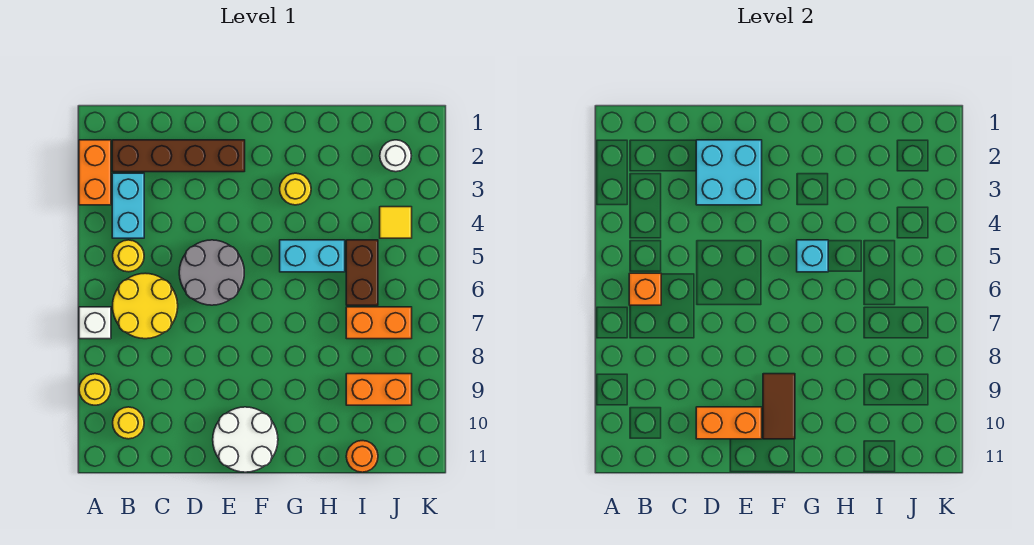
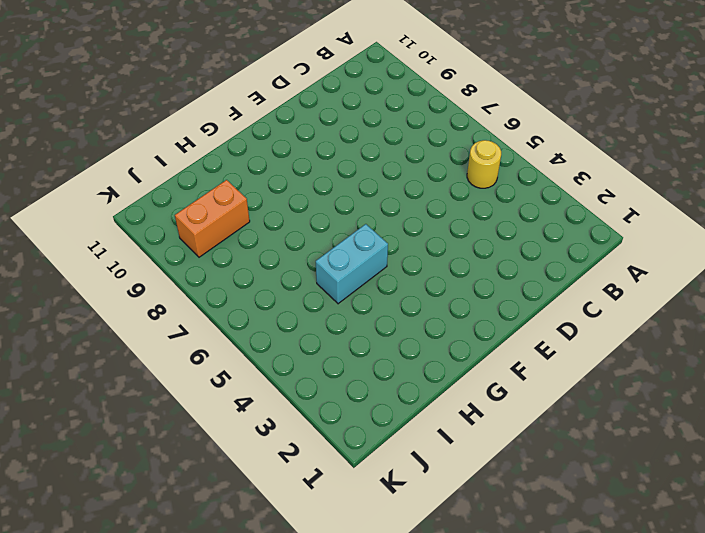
none -> orange brick A2:A3 level 1
none -> white brick A7 level 1
none -> yellow round brick A9 level 1

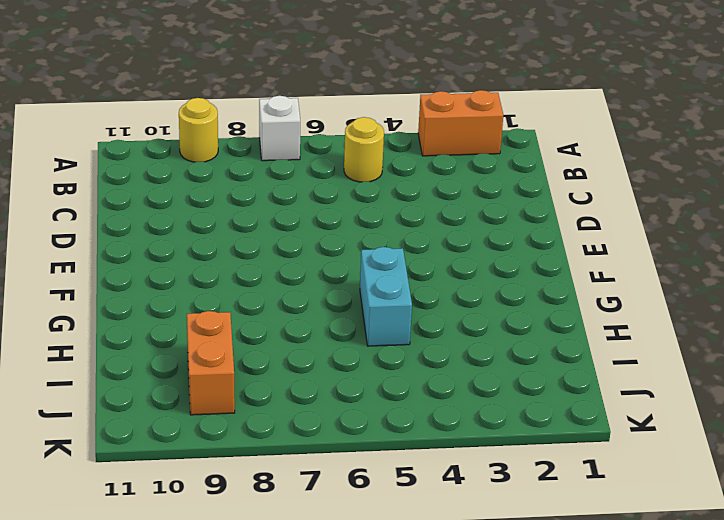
none -> brown brick B2:E2 level 1
none -> cyan brick B3:B4 level 1
none -> yellow round brick B6:C7 level 1

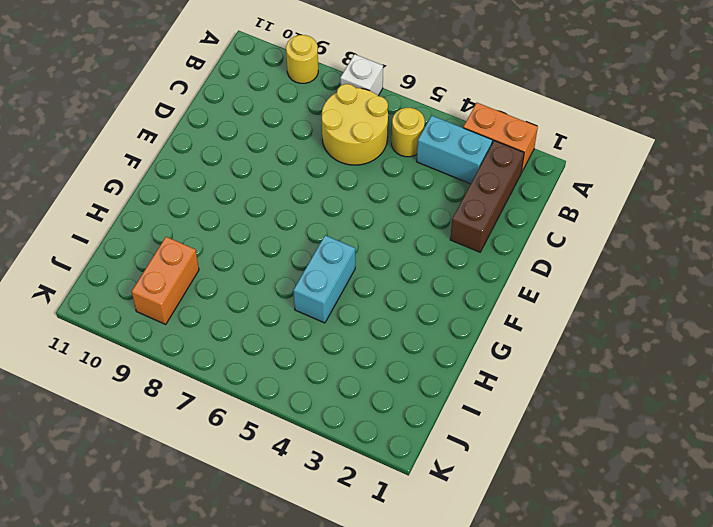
brown brick B2:D2 level 1 -> brown brick B2:E2 level 1
none -> yellow round brick B10 level 1
none -> grey round brick D5:E6 level 1
none -> white round brick E10:F11 level 1

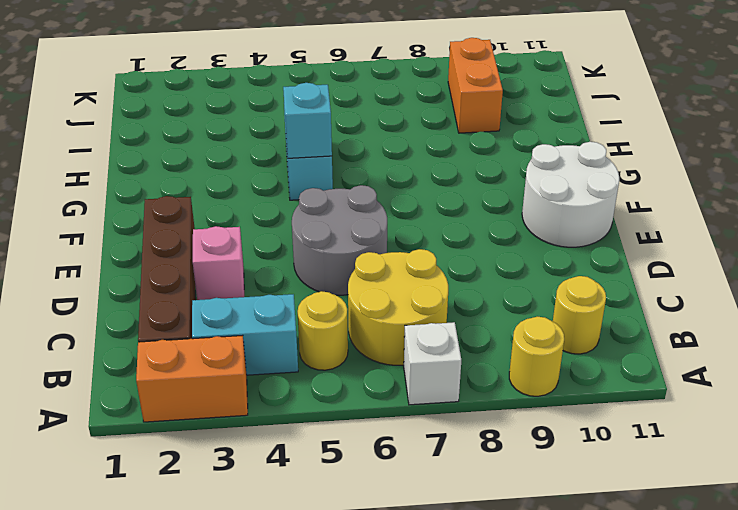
pink brick D3 level 1 -> none
none -> yellow round brick G3 level 1
none -> brown brick I5:I6 level 1
none -> orange brick I7:J7 level 1

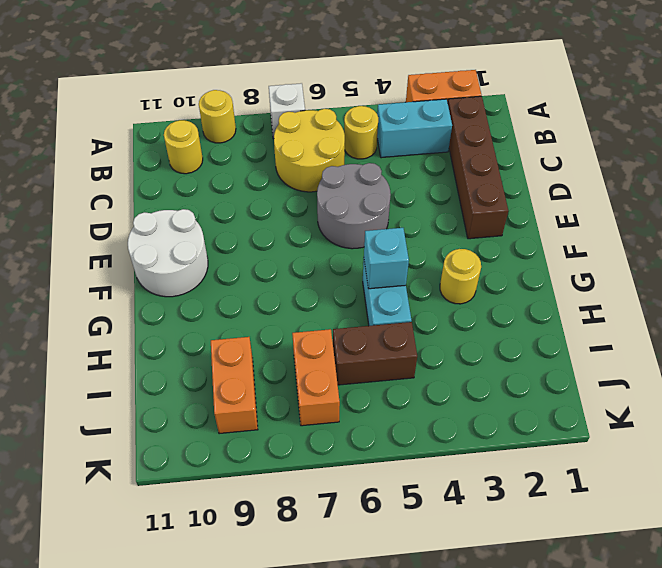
none -> orange round brick I11 level 1
none -> white round brick J2 level 1
none -> yellow tile J4 level 1

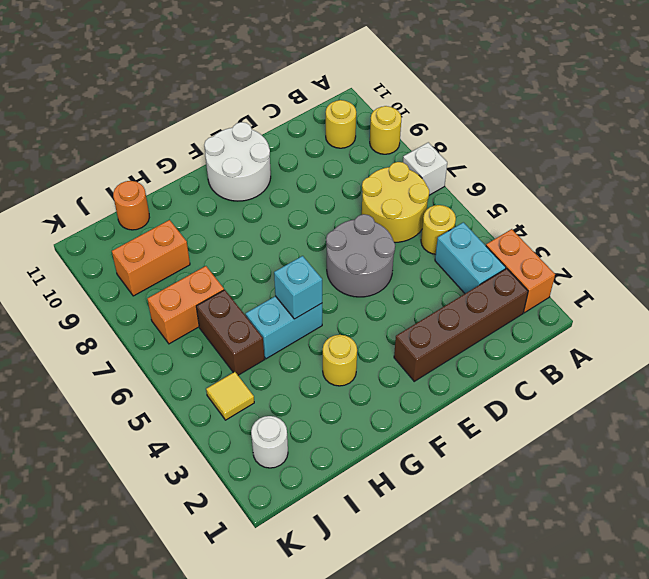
none -> orange brick B6 level 2
none -> cyan brick D2:E3 level 2
none -> orange brick D10:E10 level 2

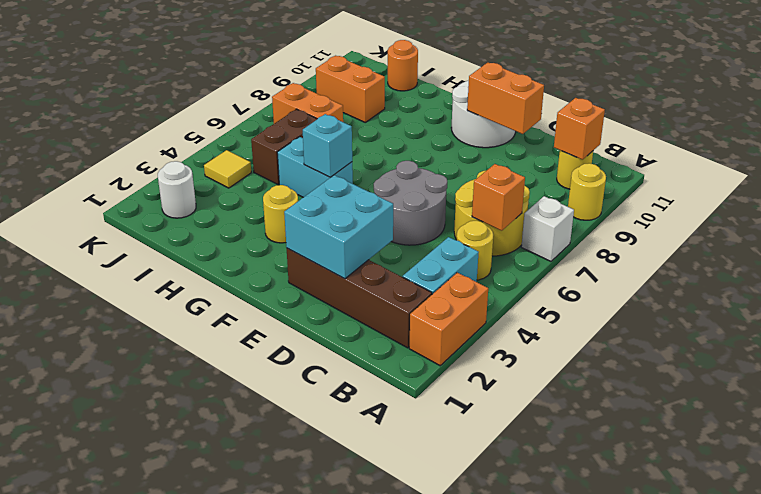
orange brick B10 level 2 -> none
none -> brown tile F9:F10 level 2

